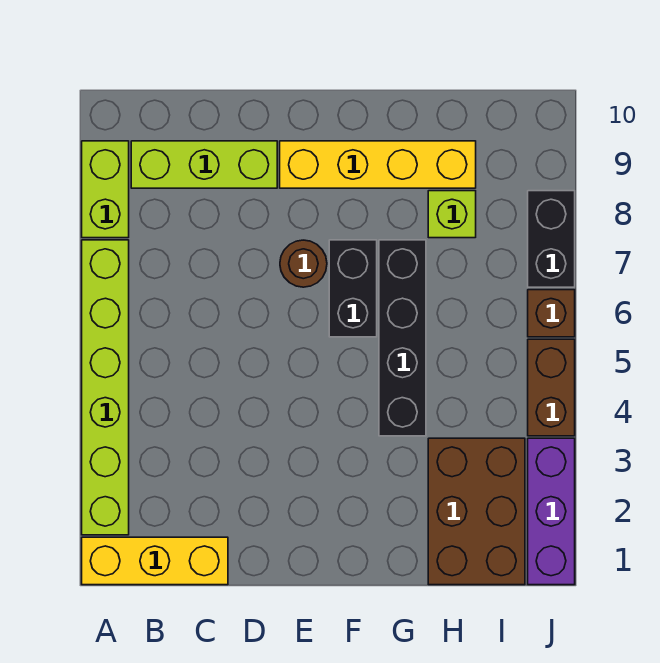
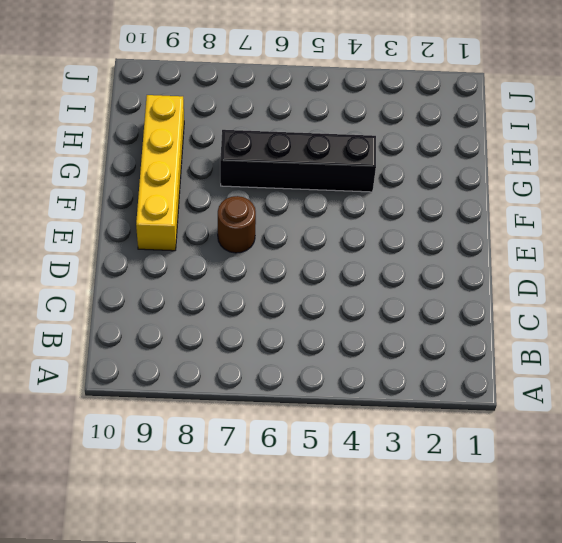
none -> yellow brick A1:C1 level 1
none -> lime brick A2:A7 level 1
none -> lime brick A8:A9 level 1

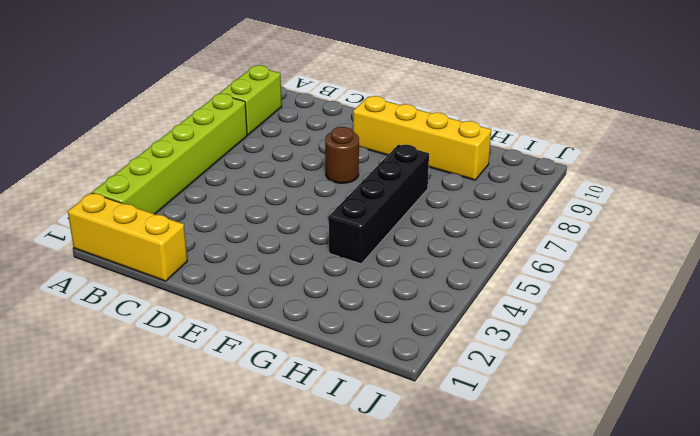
none -> lime brick B9:D9 level 1
none -> black brick F6:F7 level 1
none -> brown brick H1:I3 level 1

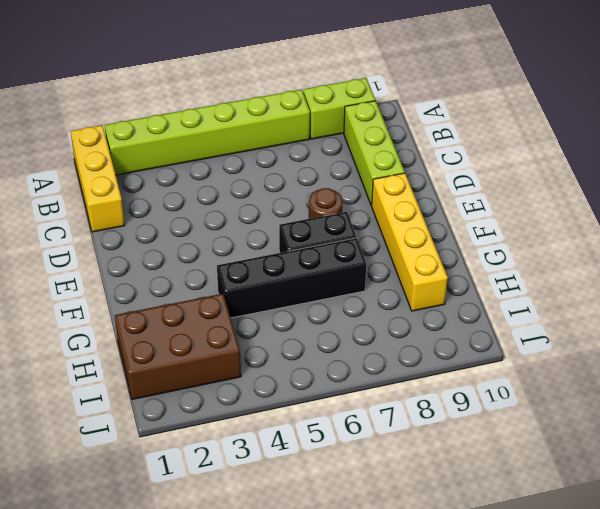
none -> lime brick H8 level 1
none -> purple brick J1:J3 level 1
none -> brown brick J4:J5 level 1

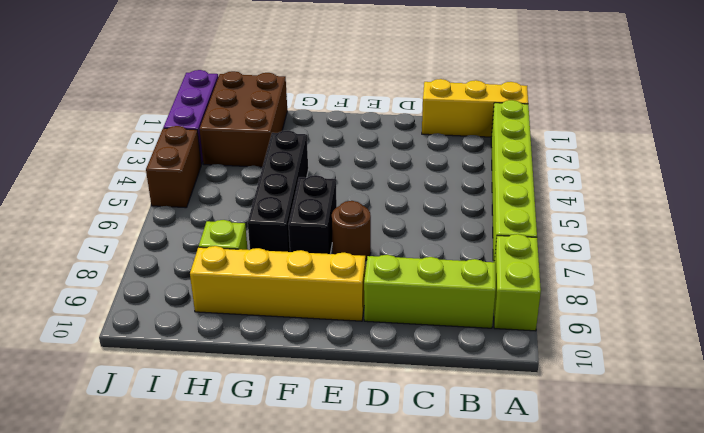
none -> brown brick J6 level 1
none -> black brick J7:J8 level 1

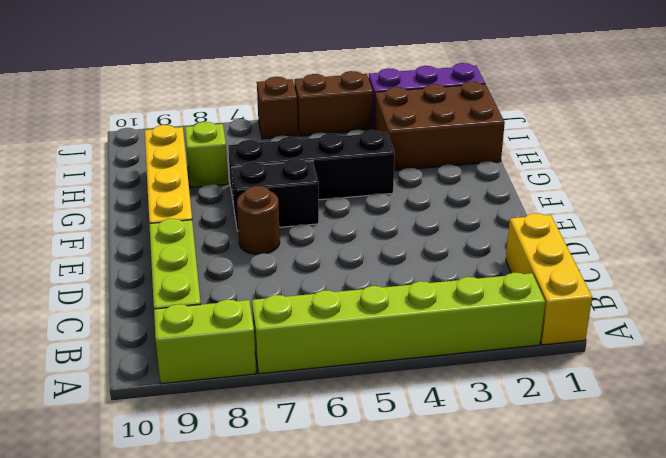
none -> black brick J7:J8 level 1

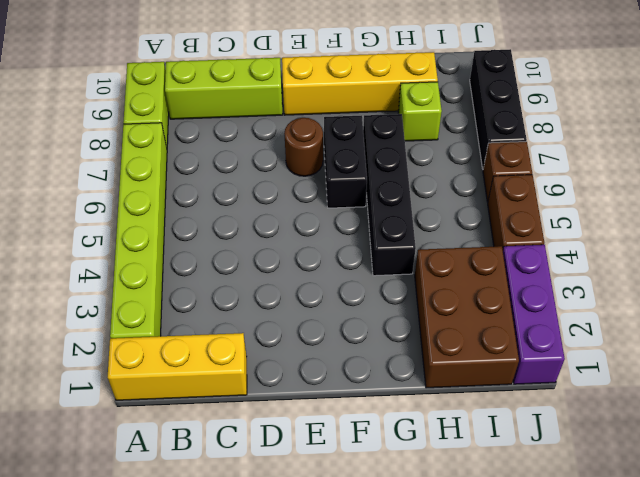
black brick J7:J9 level 1 -> black brick J7:J8 level 1

